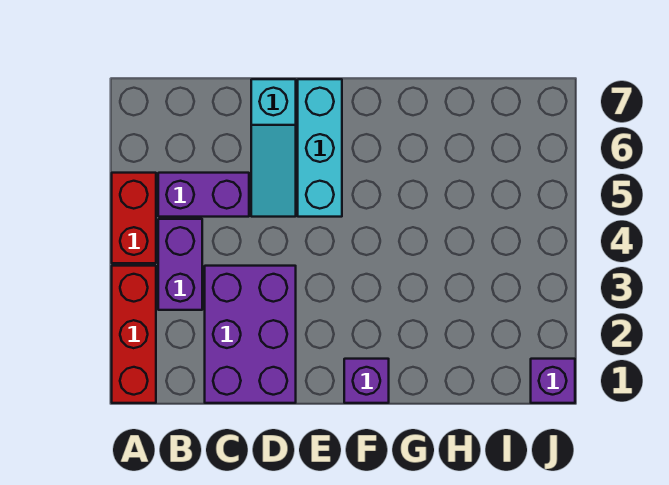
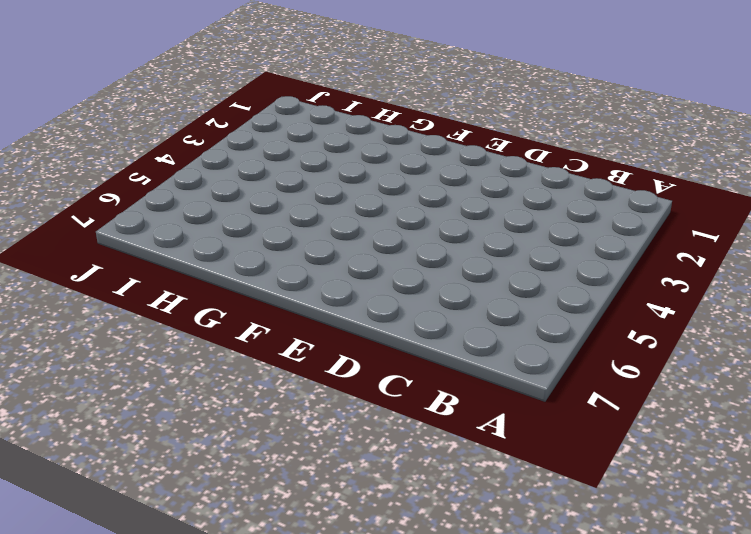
none -> red brick A1:A3 level 1
none -> red brick A4:A5 level 1

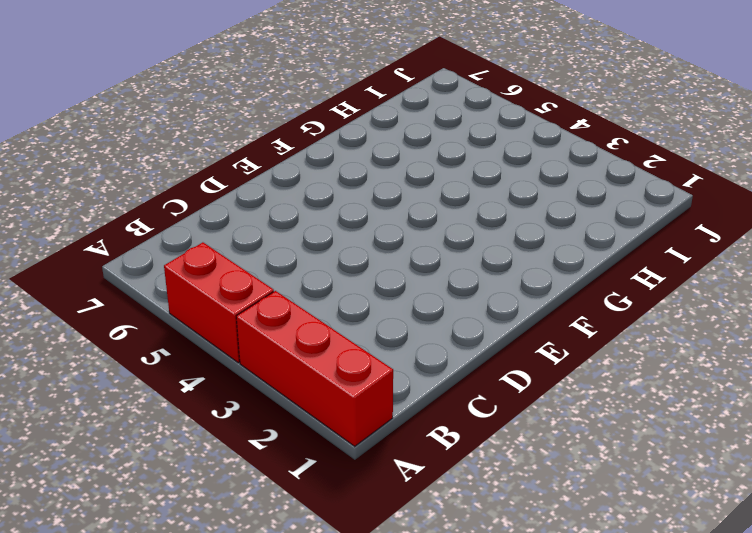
none -> purple brick B3:B4 level 1
none -> purple brick B5:C5 level 1

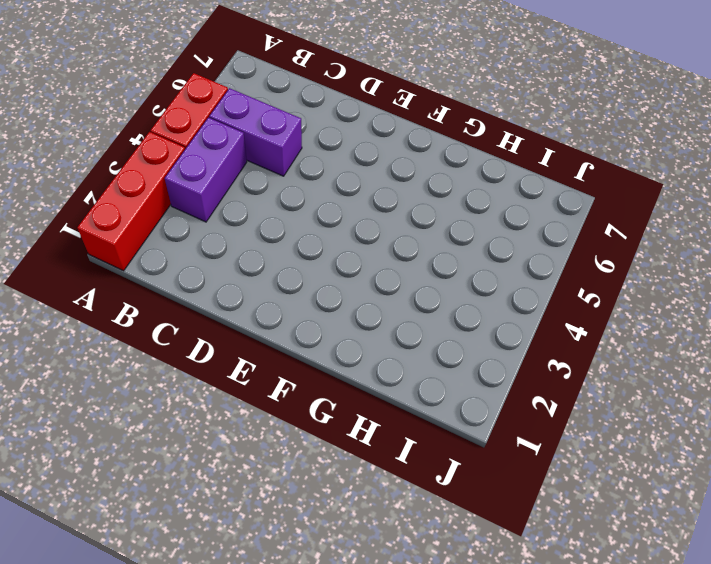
none -> purple brick C1:D3 level 1
none -> cyan slope D5:D7 level 1 top 7

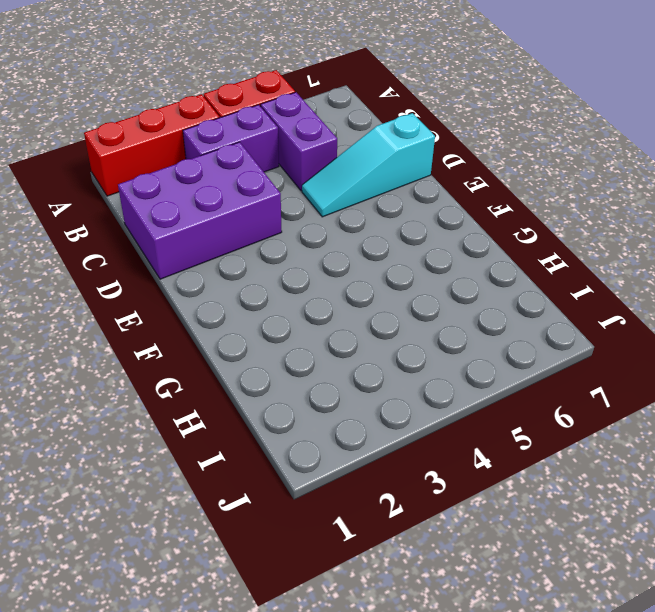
none -> cyan brick E5:E7 level 1
none -> purple brick F1 level 1

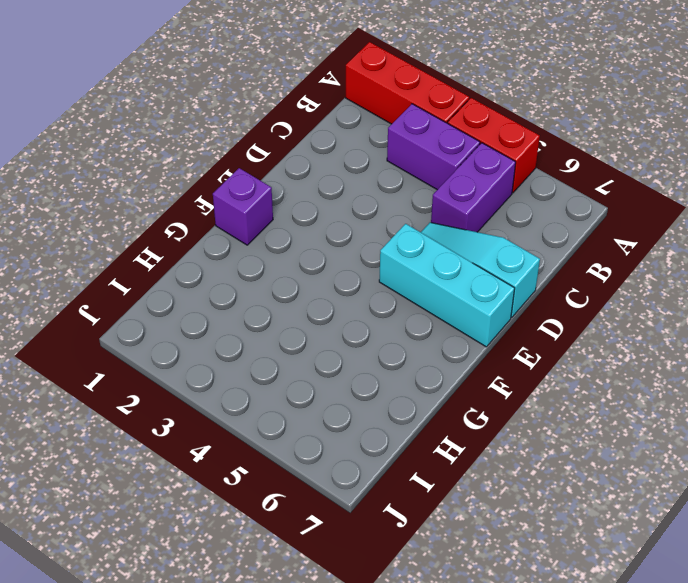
none -> purple brick C1:D3 level 1
none -> purple brick J1 level 1

